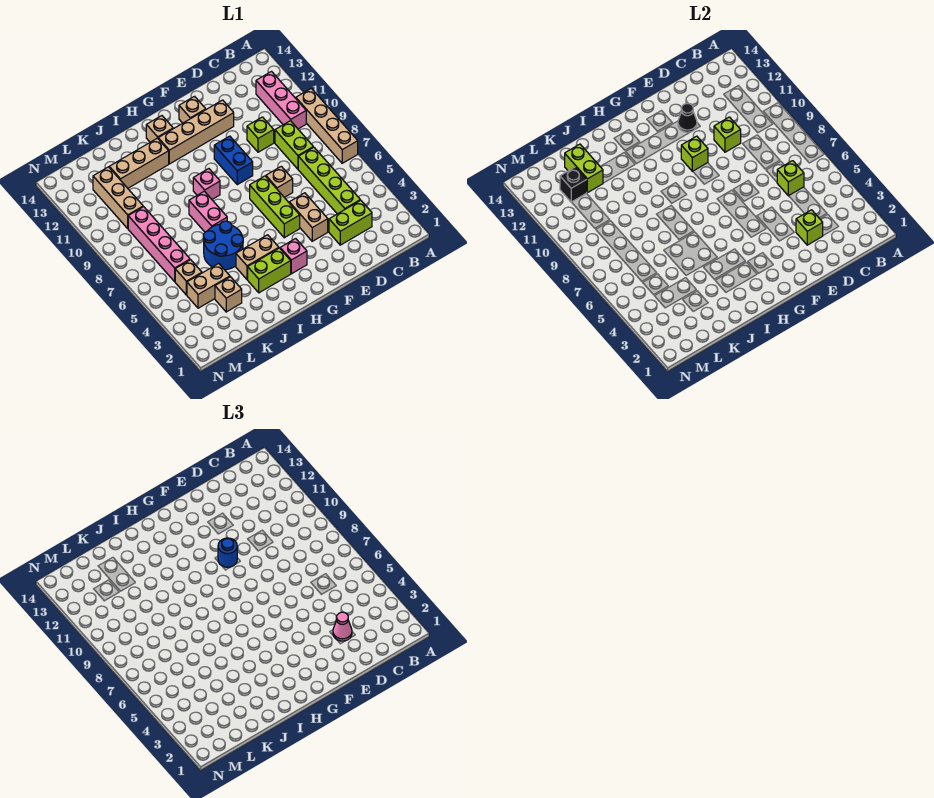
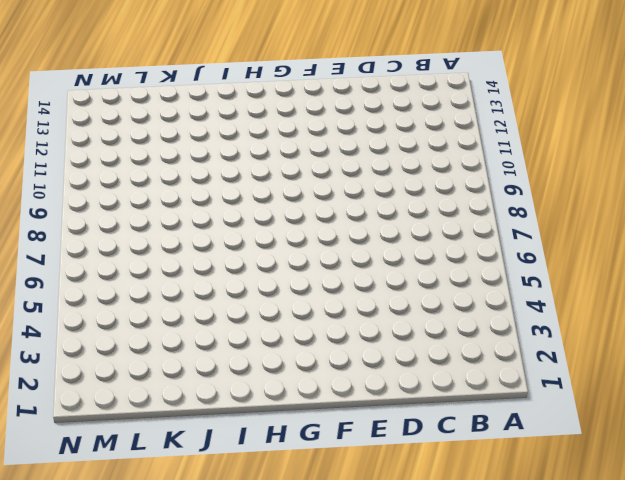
none -> tan brick A7:A10 level 1
none -> pink brick B10:B12 level 1
none -> lime brick C3:D3 level 1
none -> lime brick C4:C7 level 1

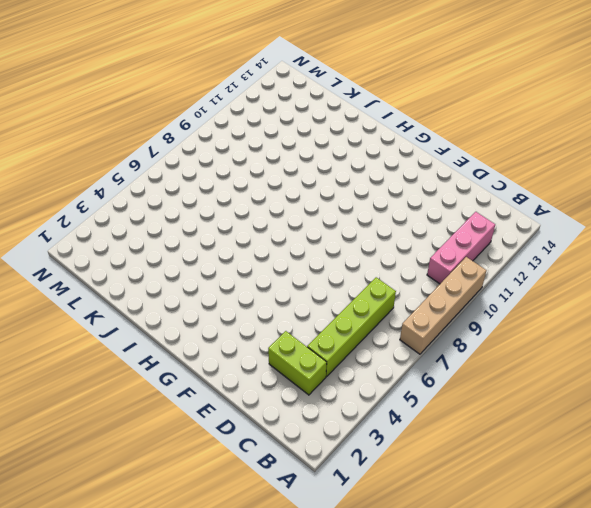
none -> lime brick C8:C9 level 1
none -> lime brick D10 level 1
none -> tan brick E4:E5 level 1
none -> tan brick E7 level 1

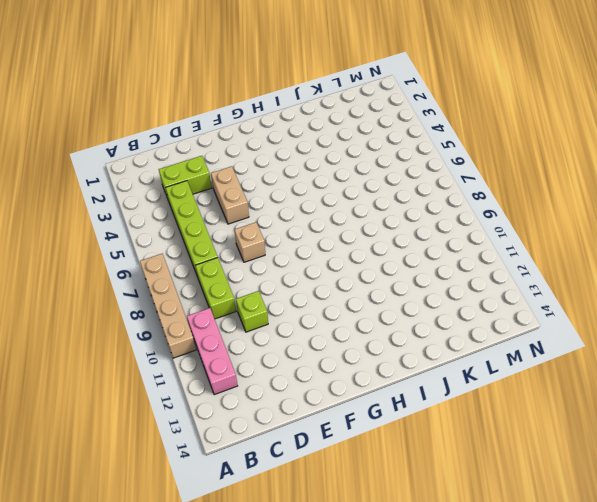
none -> tan brick E12:H12 level 1
none -> lime brick F5:F7 level 1
none -> blue brick F9:F10 level 1
none -> tan brick F13 level 1

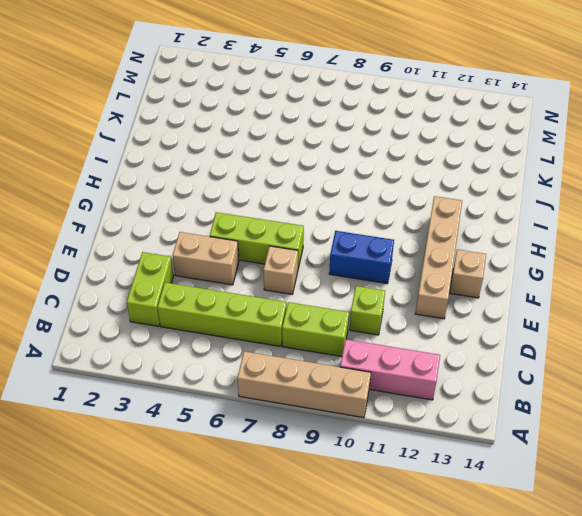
none -> pink brick G3 level 1
none -> lime brick H3:I3 level 1
none -> tan brick H4:I4 level 1
none -> pink brick H9 level 1

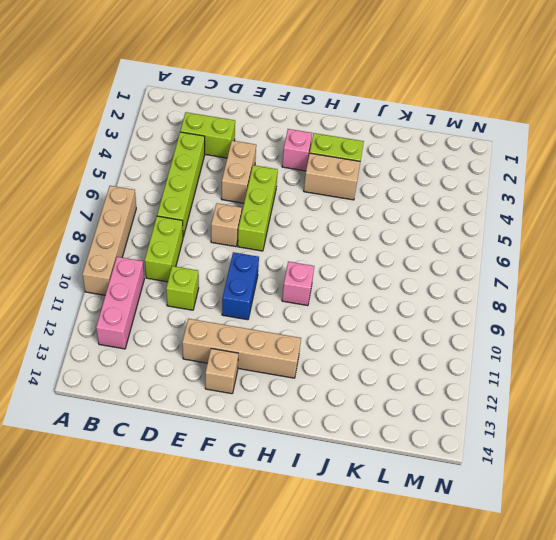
none -> tan brick H13 level 1
none -> blue round brick I5:J6 level 1
none -> pink brick I7:I8 level 1
none -> tan brick I12:K12 level 1

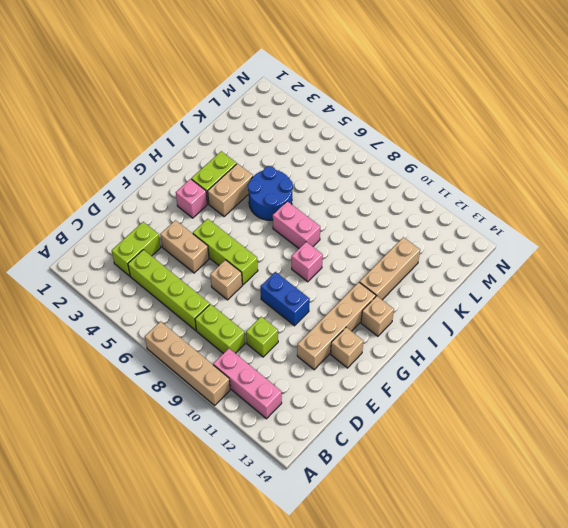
none -> tan brick K3 level 1
none -> tan brick K4:L4 level 1
none -> tan brick L5 level 1
none -> pink brick L6:L9 level 1

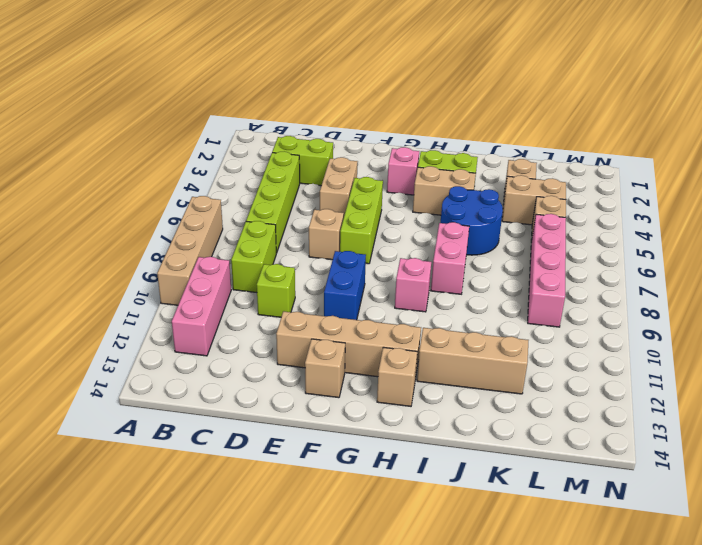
none -> tan brick L10:L12 level 1
none -> lime brick C6 level 2
none -> lime brick D3 level 2
none -> lime brick D10 level 2

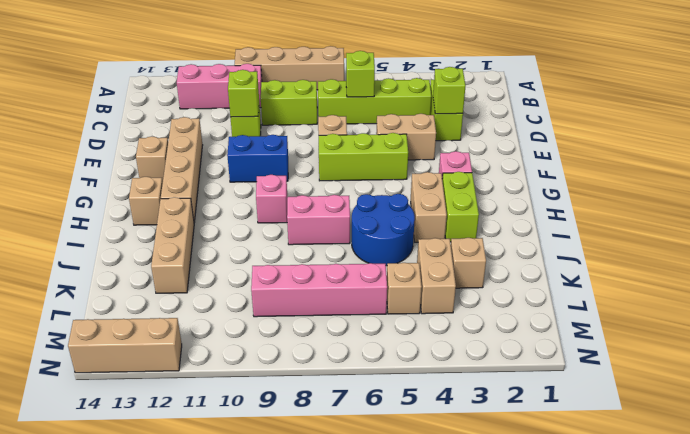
tan brick N12:N14 level 1 -> tan brick L10:L12 level 1
none -> black cone E12 level 2
none -> lime brick F10 level 2
none -> lime brick K12:K13 level 2
none -> black brick L12 level 2

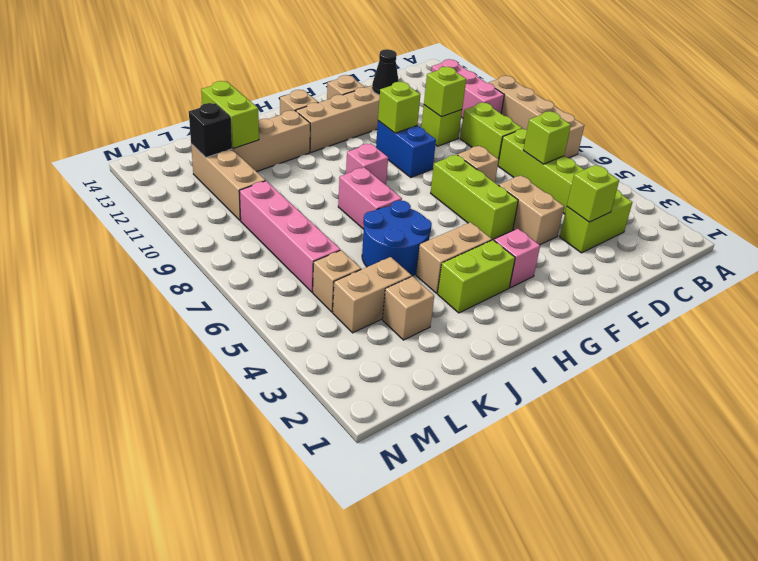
none -> pink cone D3 level 3
none -> blue round brick F10 level 3

